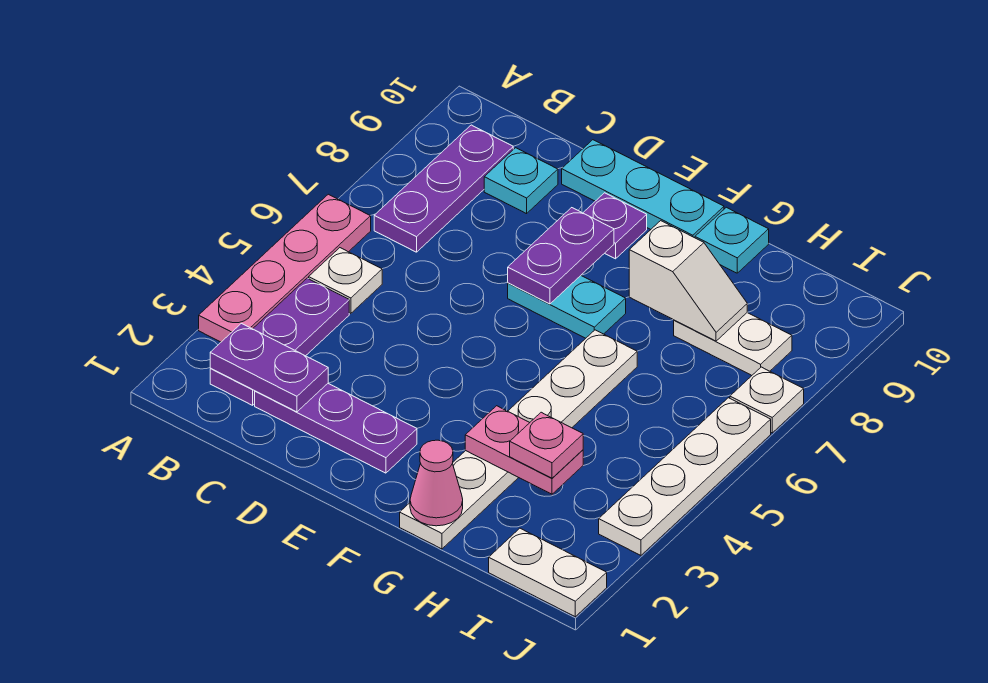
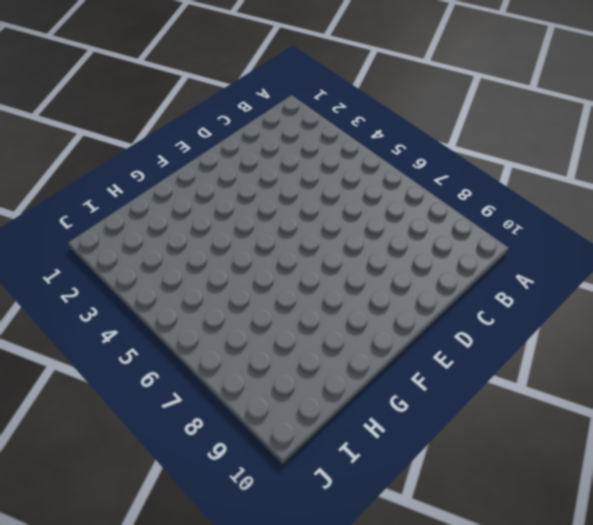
none -> pink plate A3:A6 level 1
none -> purple plate B2:B4 level 1
none -> white plate B5 level 1

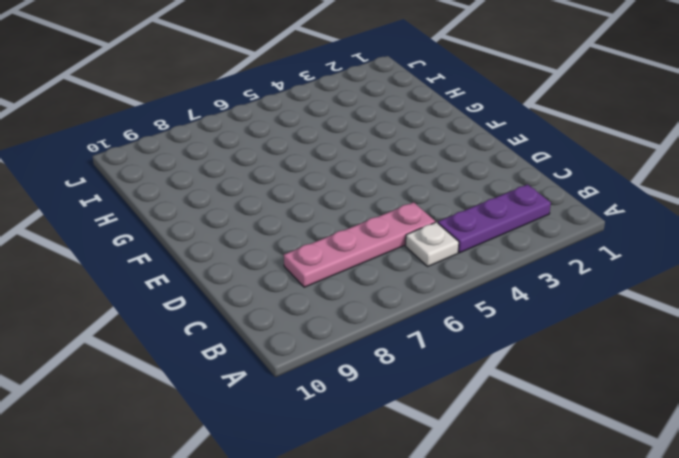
pink plate C5:C8 level 1 -> pink plate A3:A6 level 1
none -> purple plate B7:B9 level 1
none -> purple plate C2:E2 level 1
none -> cyan plate C9 level 1

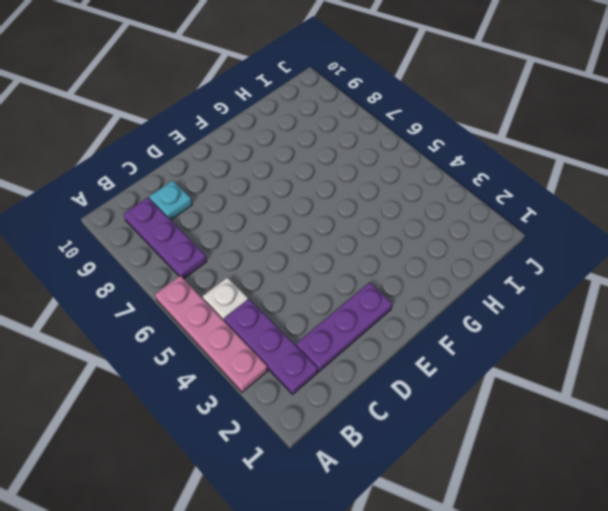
none -> cyan plate D10:F10 level 1
none -> cyan plate E7:F7 level 1
none -> purple plate E9 level 1

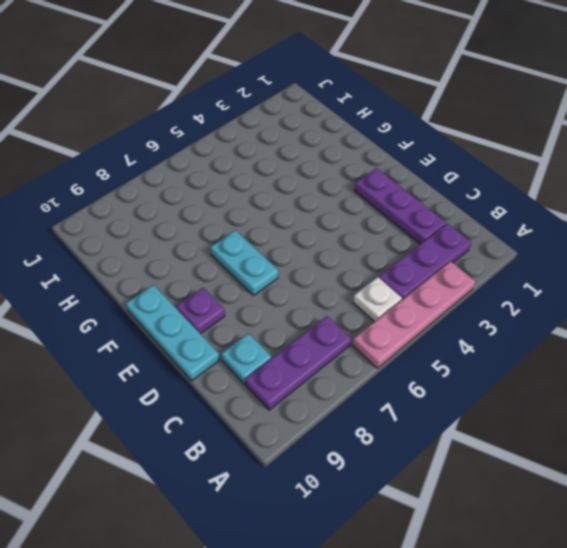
none -> white plate G1:G6 level 1
none -> cyan plate G10 level 1
none -> white plate H8:I8 level 1

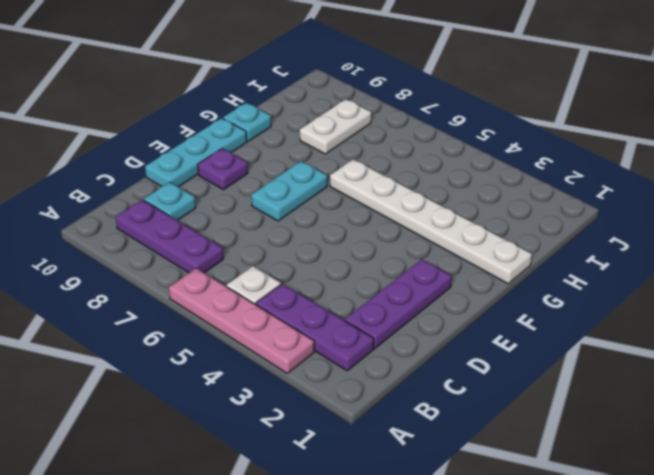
none -> white plate I1:J1 level 1
none -> white plate J3:J6 level 1
none -> white plate J7 level 1

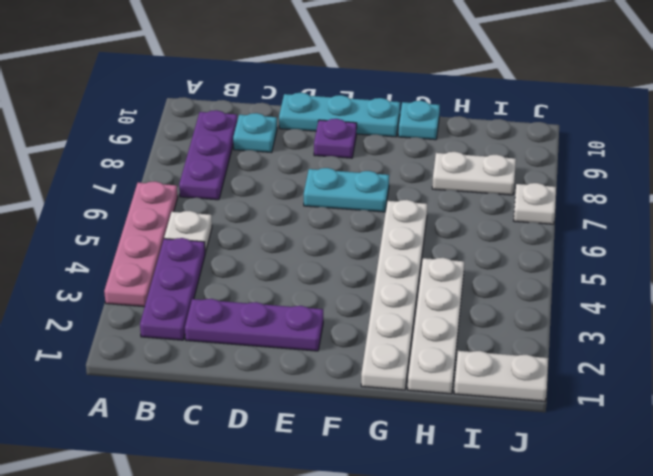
white plate H1:H4 level 1 -> white plate J3:J6 level 1
none -> purple plate B2:C2 level 2
none -> purple plate E7:E8 level 2
none -> pink cone G1 level 2

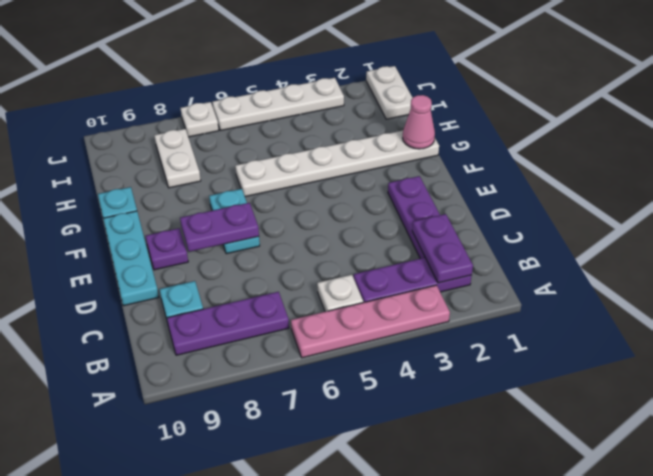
none -> pink plate G3:H3 level 2
none -> white slope G8:H8 level 2 top G
none -> pink plate H3 level 3

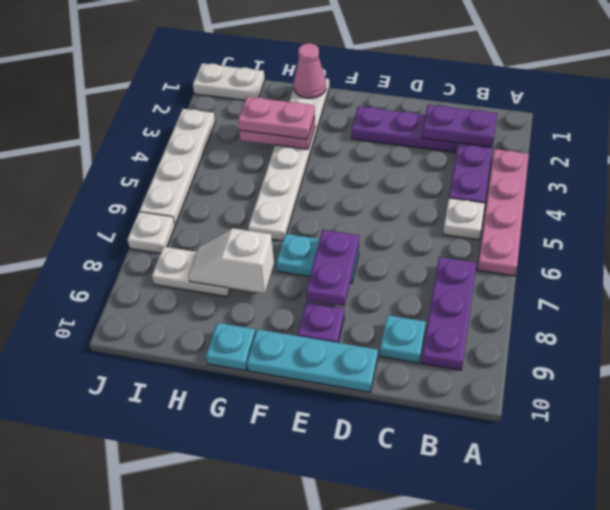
pink plate G3:H3 level 3 -> pink plate H3 level 3

